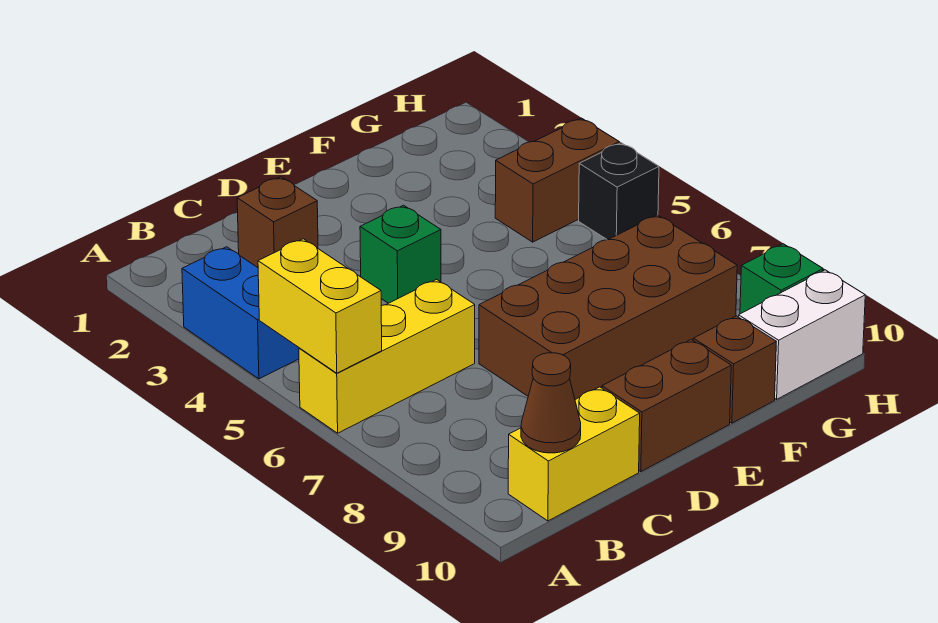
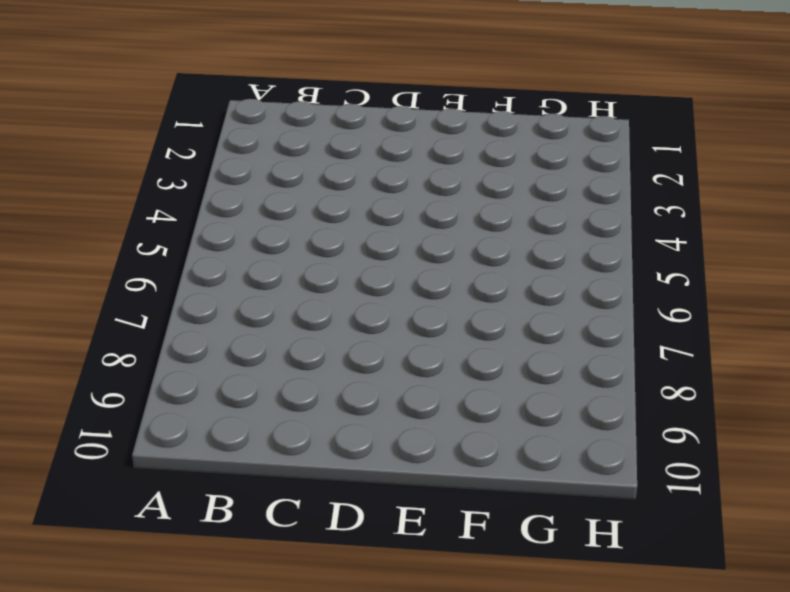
none -> blue brick A3:A4 level 1
none -> yellow brick A6:C6 level 1
none -> yellow brick B10:C10 level 1

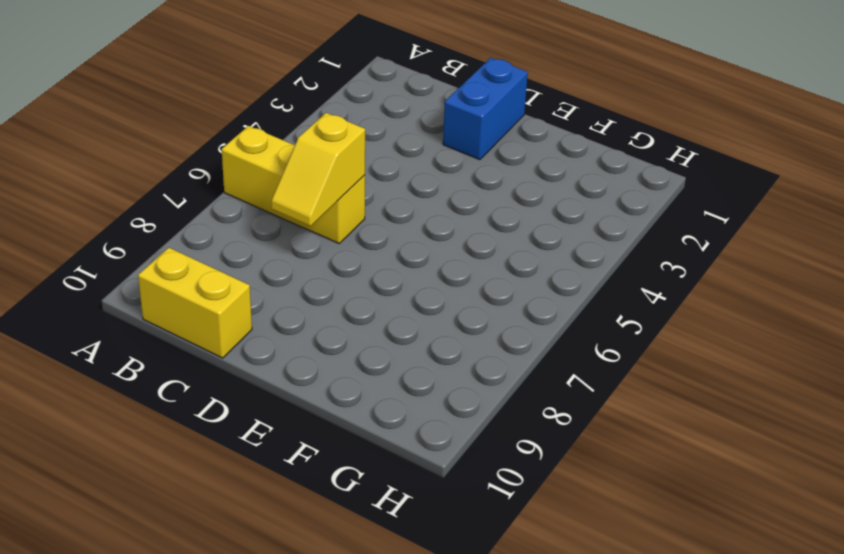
yellow slope C6:C7 level 2 top 6 -> none
blue brick D1:D2 level 1 -> blue brick A3:A4 level 1
none -> brown brick C2 level 1
none -> green brick D4 level 1
none -> brown brick D7:G8 level 1

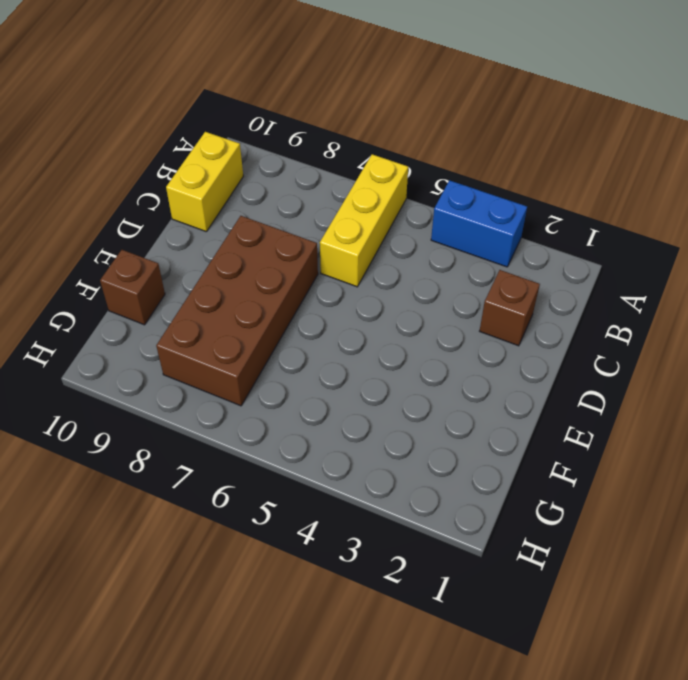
none -> green brick D4 level 1
none -> brown brick D10:E10 level 1
none -> brown brick G4:H4 level 1

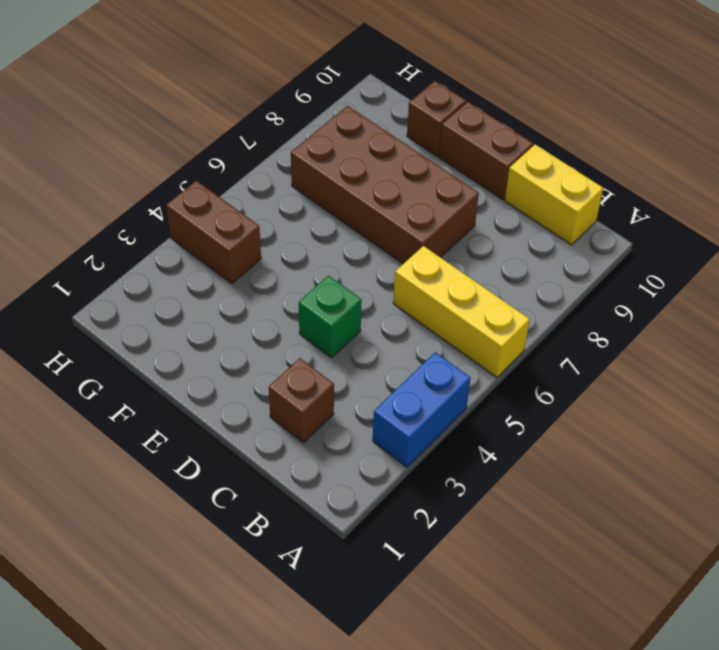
none -> white brick G10:H10 level 1
none -> black brick H5 level 1
none -> green brick H9 level 1

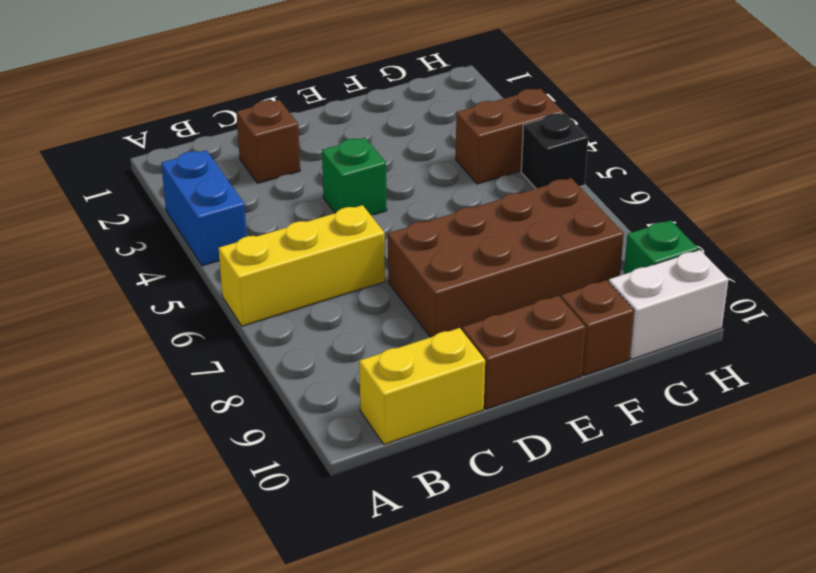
none -> yellow brick A5:A6 level 2
none -> brown cone B10 level 2

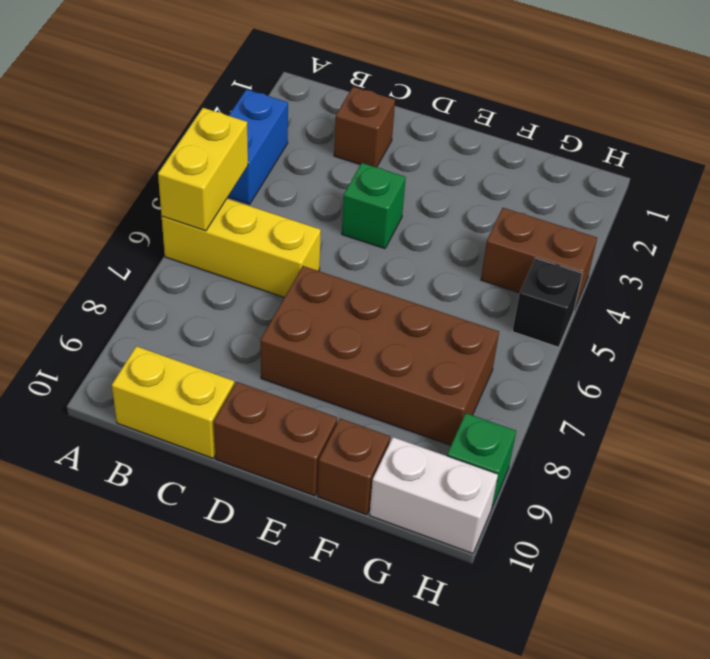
none -> brown cone B10 level 2

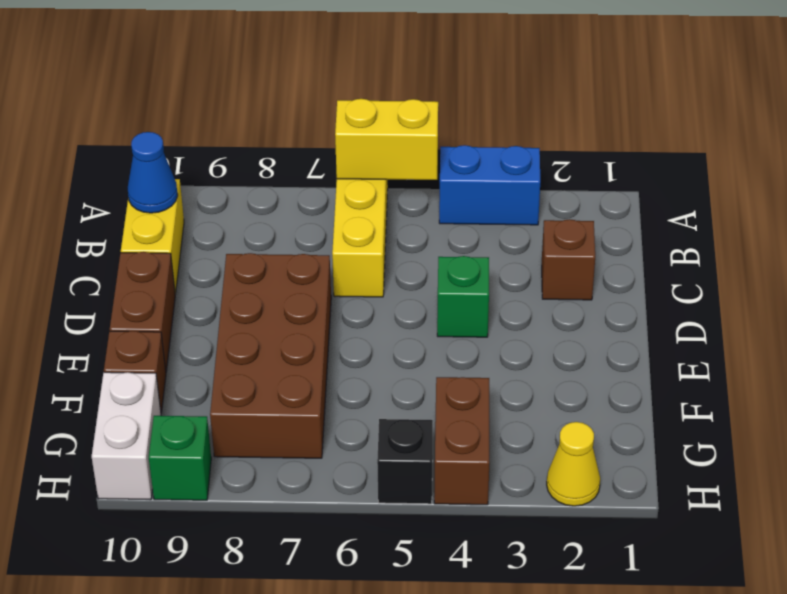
blue cone B10 level 2 -> brown cone B10 level 2
yellow cone H2 level 1 -> none

